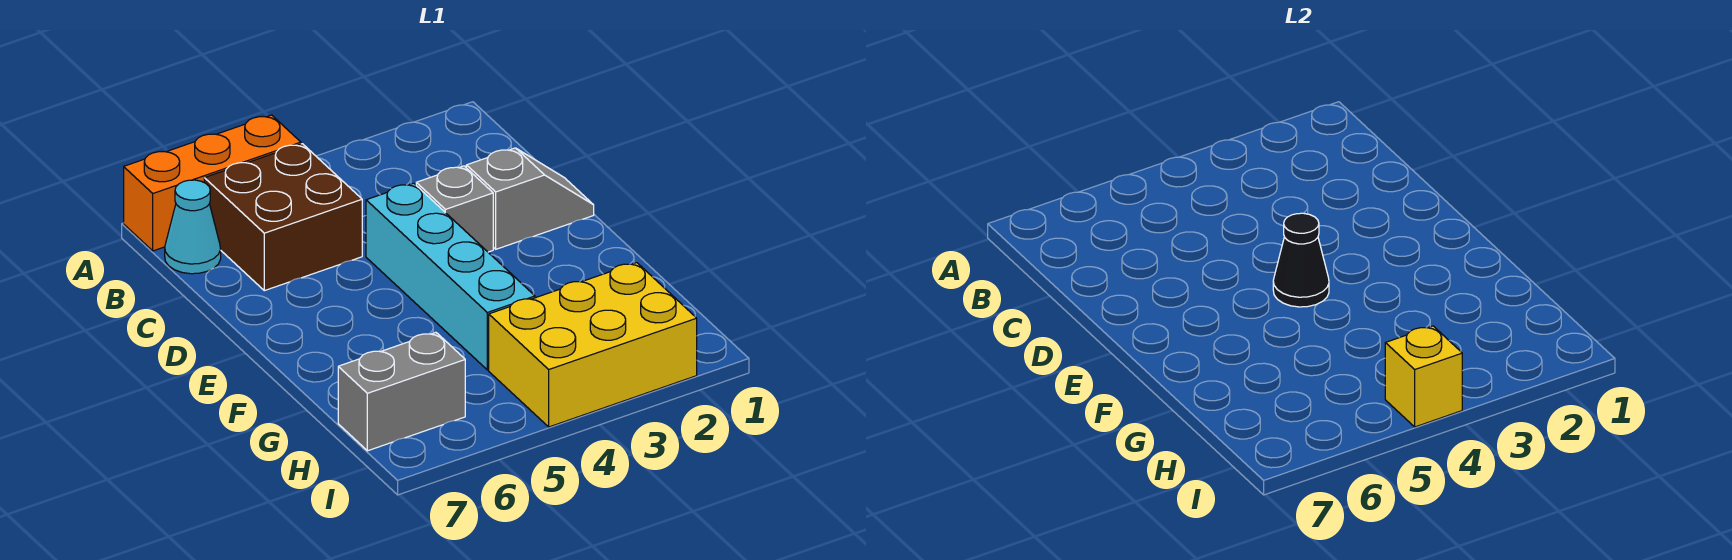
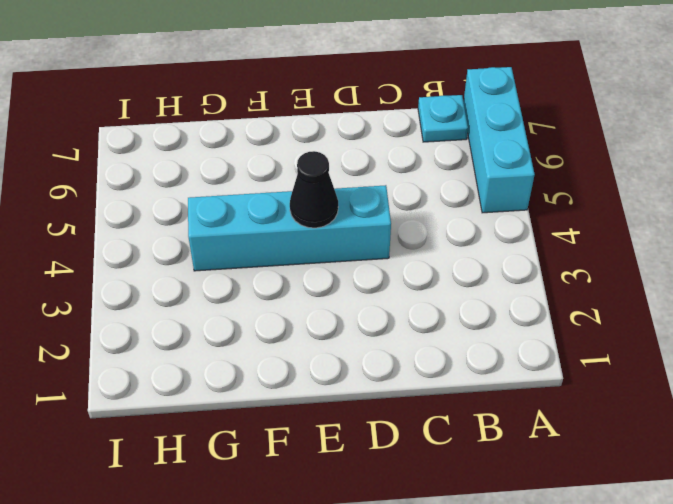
cyan brick A5:A7 level 1 -> orange brick A5:A7 level 1
cyan plate B7 level 1 -> cyan cone B7 level 1
none -> brown brick B5:C6 level 1
none -> grey slope D1:D2 level 1 top 2

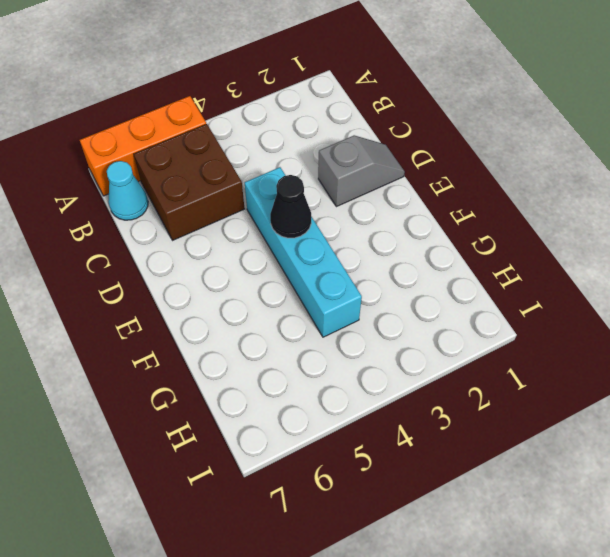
none -> grey brick D3 level 1
none -> yellow brick H2:I4 level 1

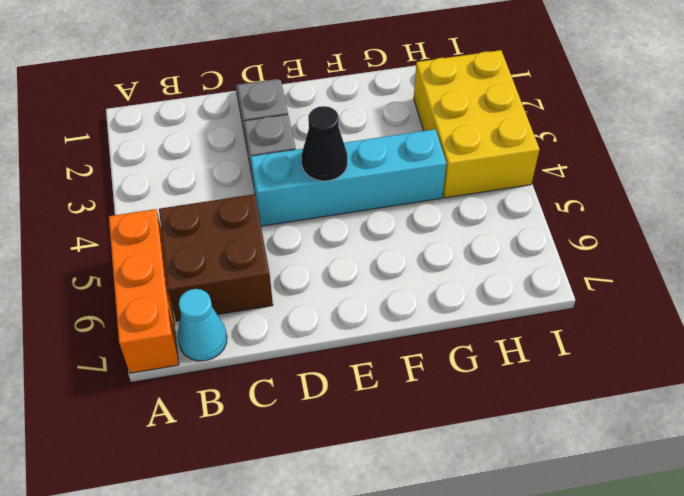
none -> grey brick H6:H7 level 1
none -> yellow brick I4 level 2

